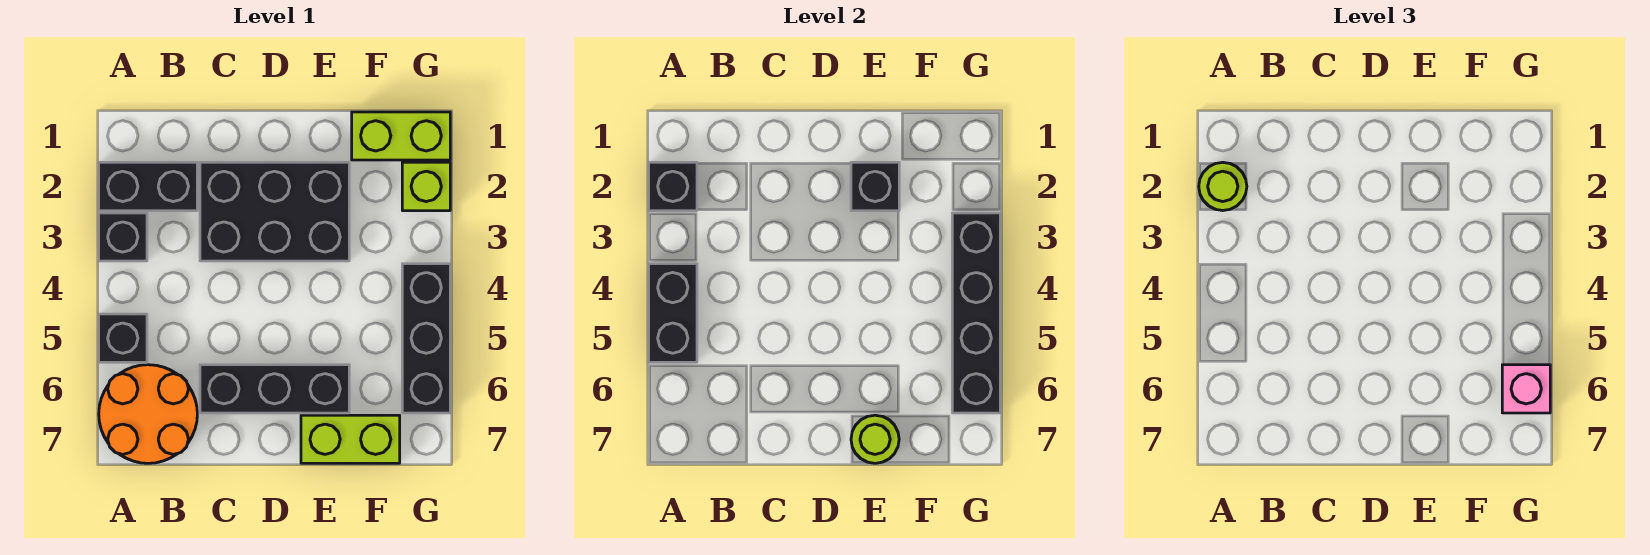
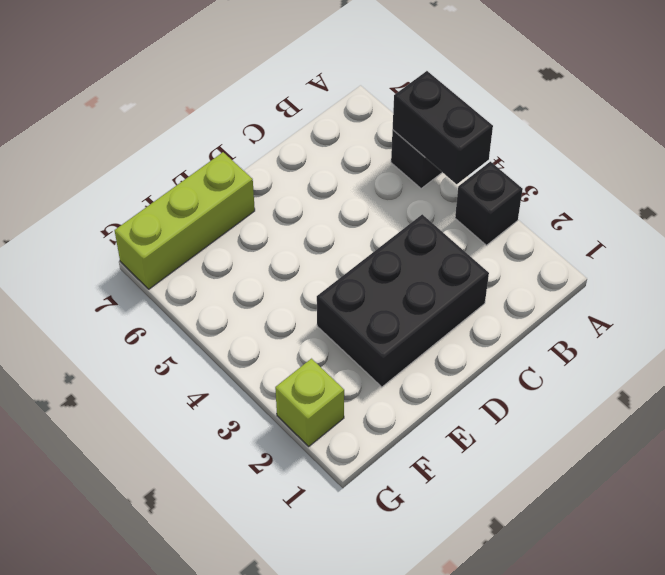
lime brick E7:G7 level 1 -> lime brick E7:F7 level 1
none -> black brick A2:B2 level 1
none -> orange round brick A6:B7 level 1
none -> black brick C6:E6 level 1

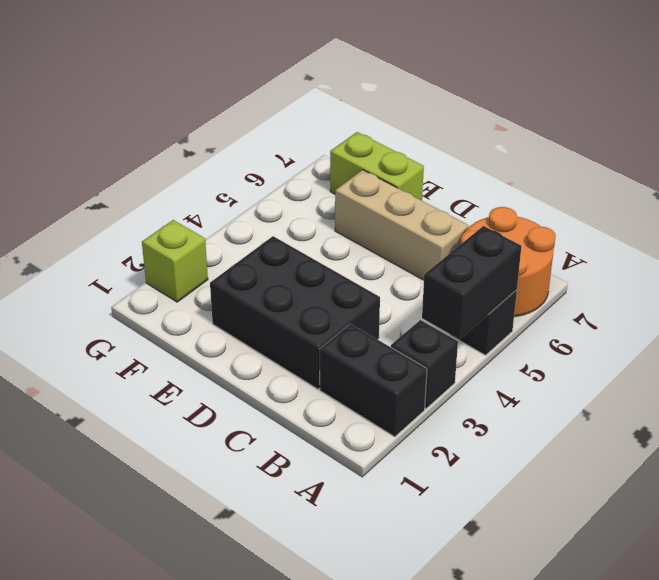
tan brick C6:E6 level 1 -> black brick C6:E6 level 1
none -> lime brick F1:G1 level 1
none -> black brick G4:G6 level 1
none -> black brick A2 level 2

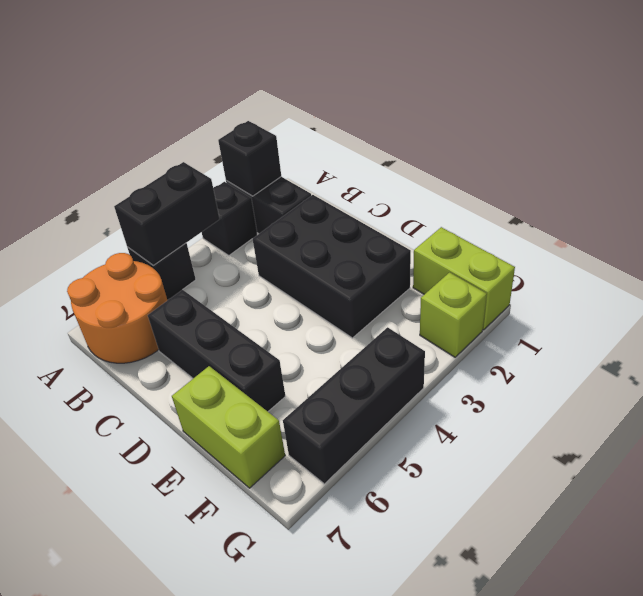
none -> black brick E2 level 2
none -> lime round brick E7 level 2
none -> black brick G3:G6 level 2

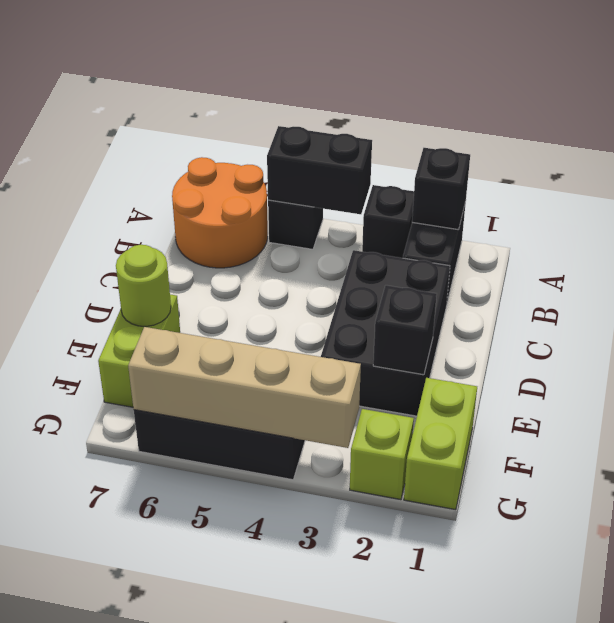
tan brick G3:G6 level 2 -> black brick G3:G6 level 2
none -> black brick C6:E6 level 1
none -> lime round brick A2 level 3
none -> pink brick G6 level 3

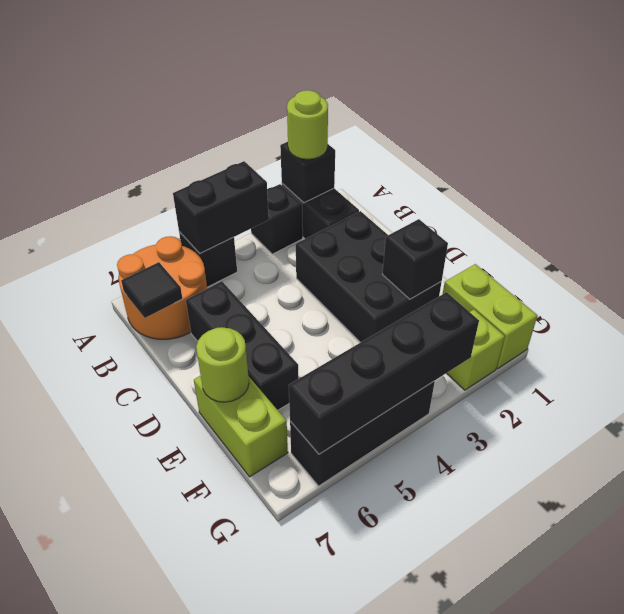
black tile B7 level 2 -> none
none -> pink brick G6 level 3

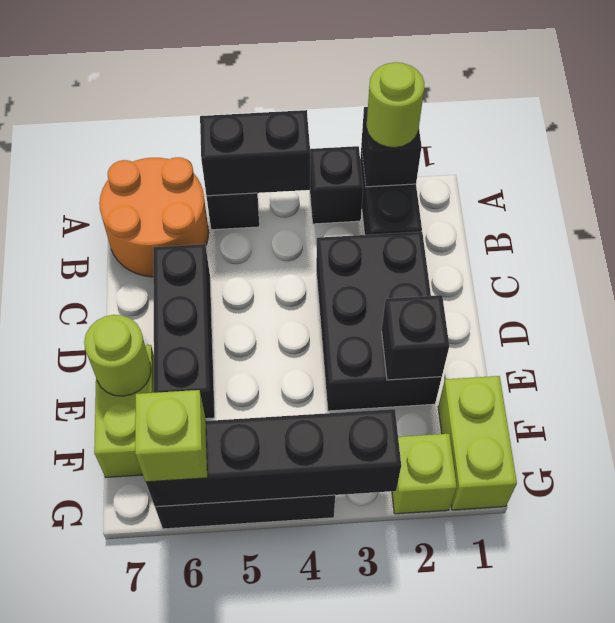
lime brick G6 level 3 -> pink brick G6 level 3

